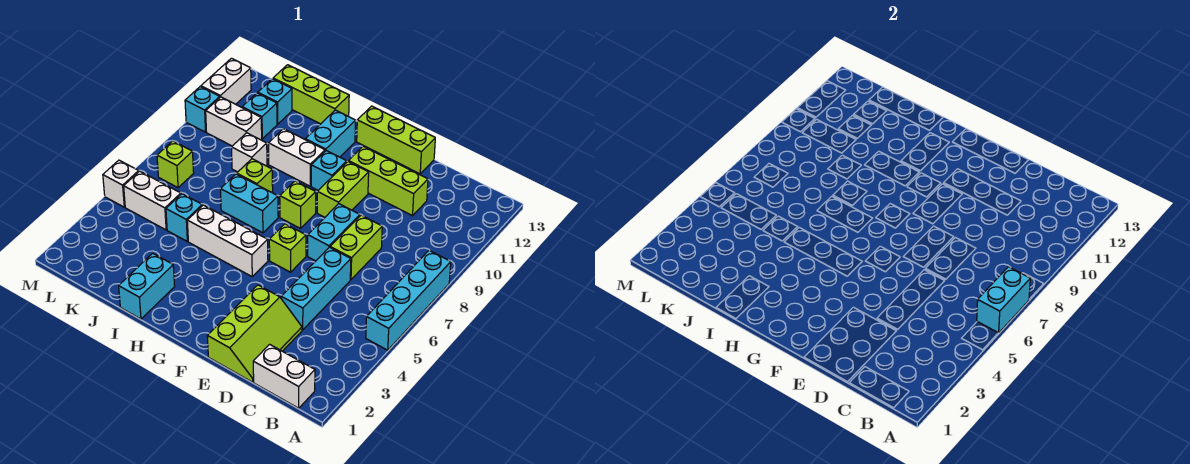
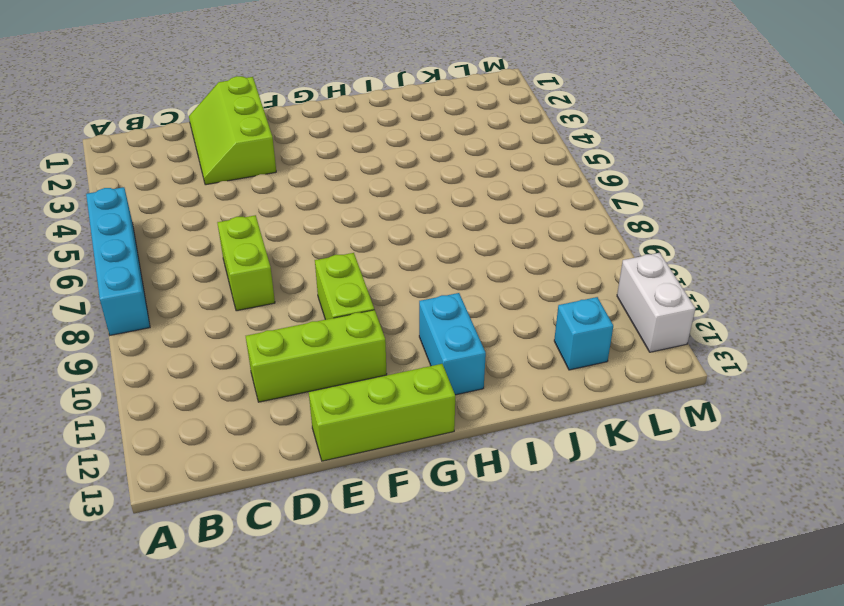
none -> white brick B1:C1 level 1
none -> cyan brick D4:D6 level 1
none -> cyan brick E7:E8 level 1
none -> lime brick F6 level 1

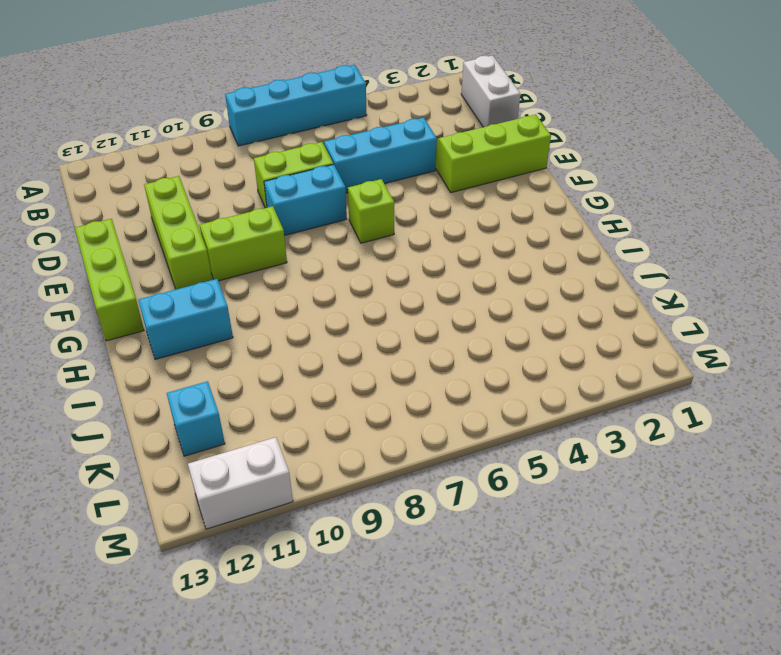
none -> white brick G5:I5 level 1
none -> lime brick G8 level 1
none -> cyan brick G10 level 1
none -> cyan brick H7:I7 level 1

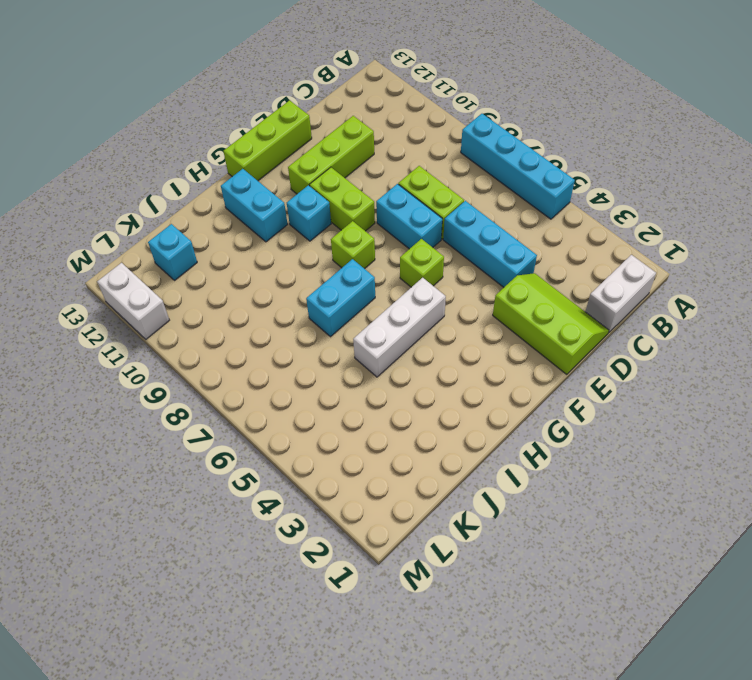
none -> white brick H10:I10 level 1
none -> cyan brick I1:I2 level 1
none -> lime brick I8 level 1
none -> lime brick I13:K13 level 1

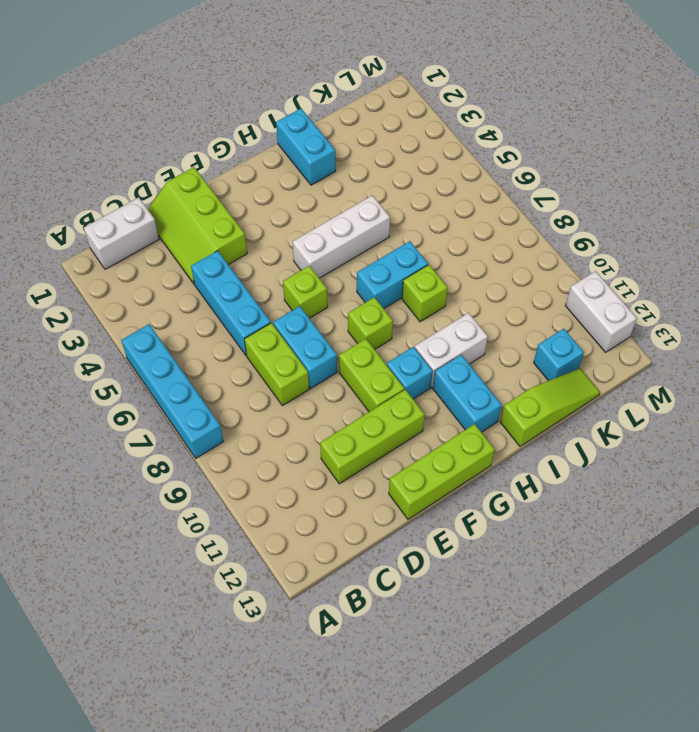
lime slope I13:K13 level 1 top I -> lime brick I13:K13 level 1
none -> cyan brick J5 level 1
none -> white brick J9 level 1
none -> white brick K5:L5 level 1
none -> white brick K10:L10 level 1

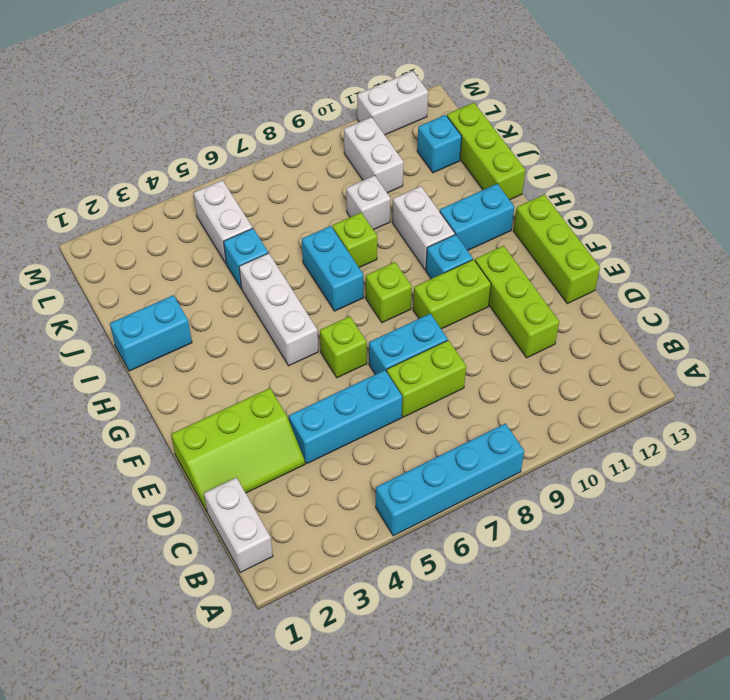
none -> cyan brick K11 level 1
none -> lime brick L7 level 1
none -> white brick M5 level 1
none -> cyan brick M10 level 1

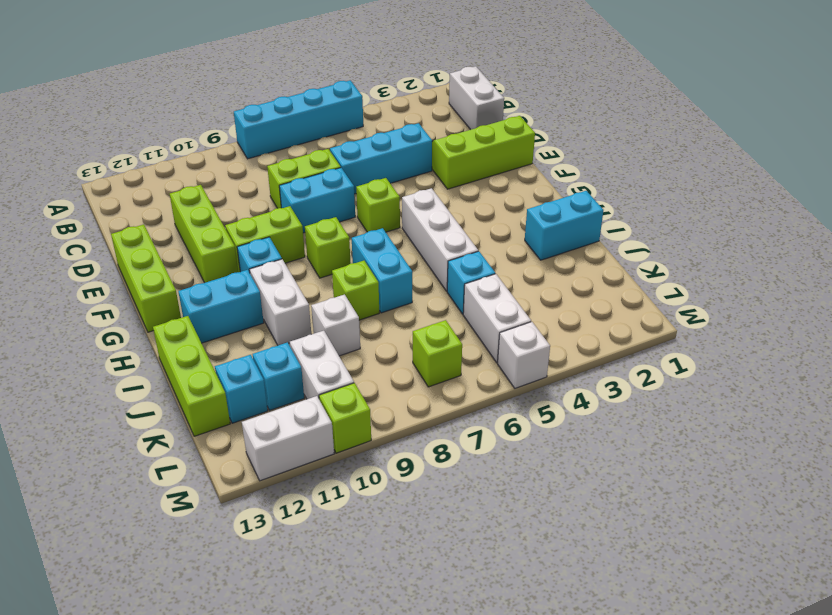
lime brick M10 level 1 -> cyan brick M10 level 1
none -> cyan brick A6:A7 level 2

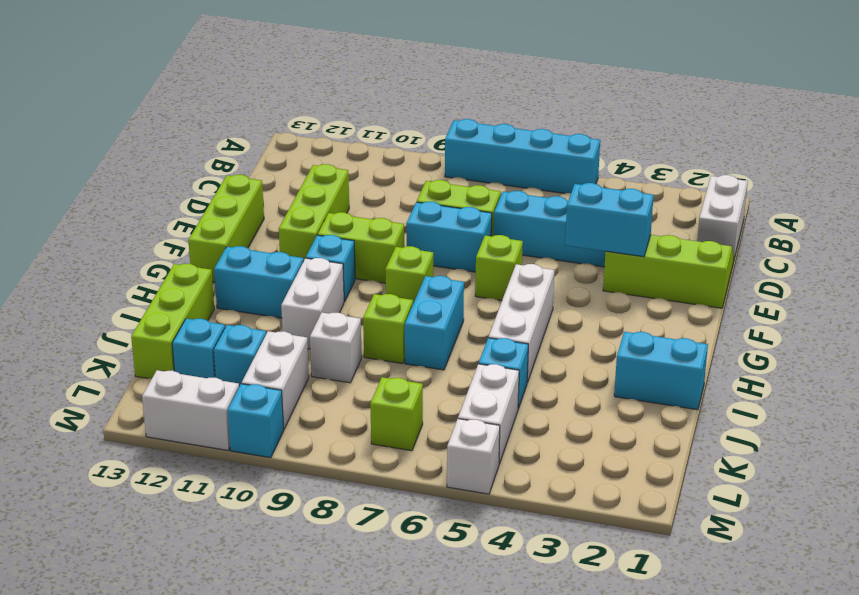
cyan brick E3:E4 level 2 -> cyan brick A6:A7 level 2

